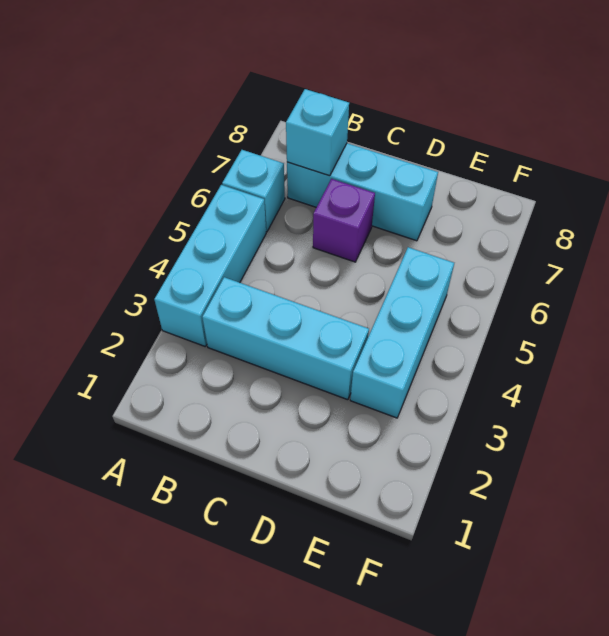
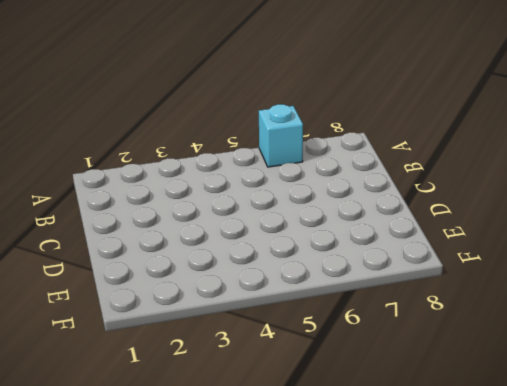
none -> cyan brick A3:A5 level 1
none -> cyan brick B3:D3 level 1

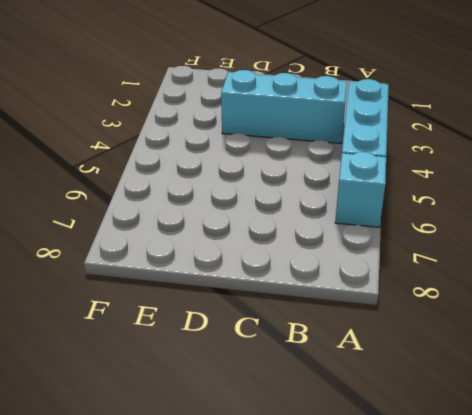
none -> cyan brick B7:D7 level 1
none -> purple brick C6 level 1

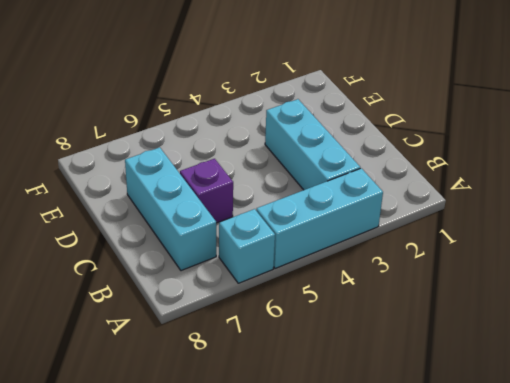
none -> cyan brick E3:E5 level 1
none -> cyan brick B7 level 2

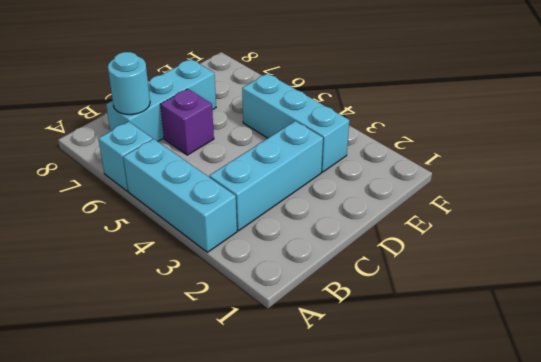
cyan round brick B7 level 2 -> cyan brick B7 level 2

